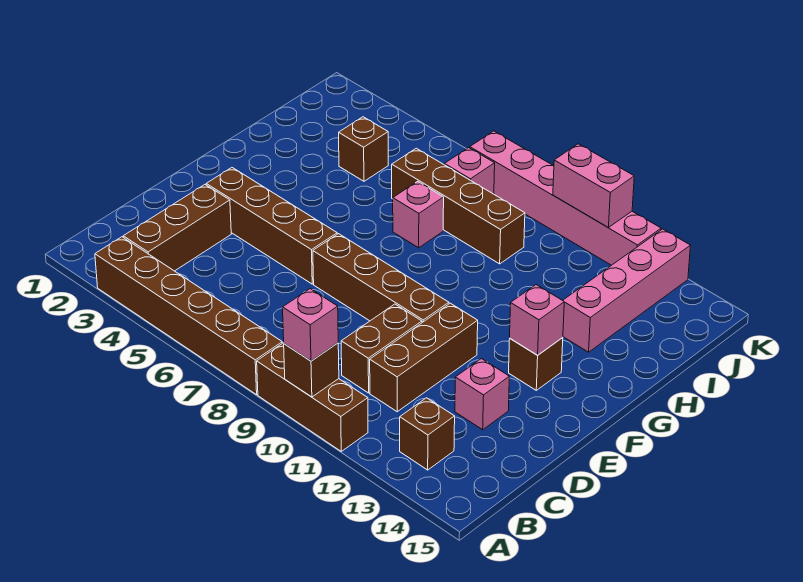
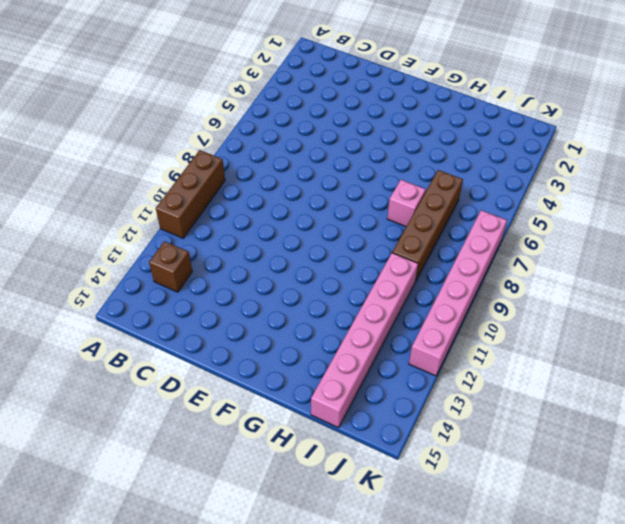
pink brick I10:I15 level 1 -> pink brick H13:K13 level 1
none -> brown brick A3:A8 level 1
none -> brown brick B3:D3 level 1
none -> brown brick C10:D10 level 1

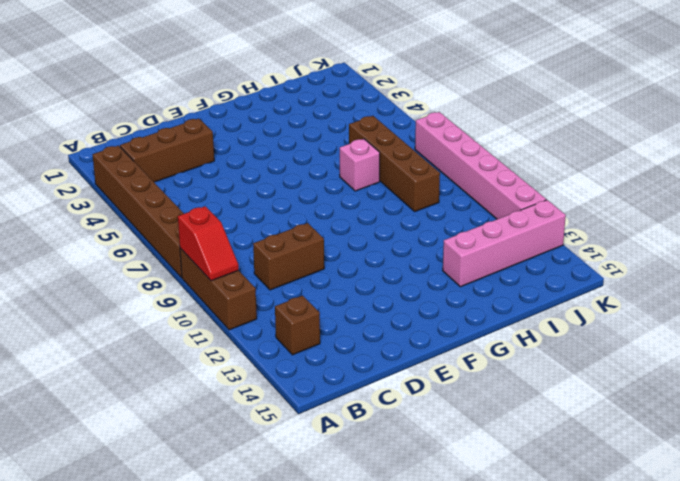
red slope A9:A10 level 2 top 9 -> brown brick A10 level 2
none -> brown brick C11:E11 level 1
none -> pink brick D13 level 1
none -> brown brick E3:E6 level 1

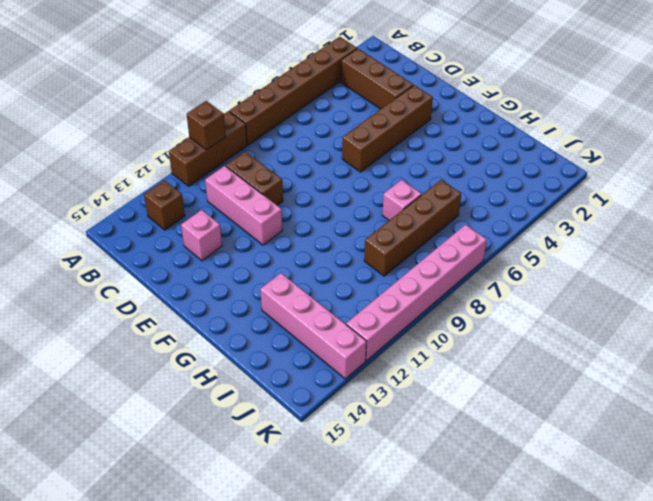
pink brick C11:E11 level 1 -> brown brick C11:E11 level 1
none -> brown brick E7:E10 level 1
none -> brown brick F13 level 1
none -> brown brick I4 level 1

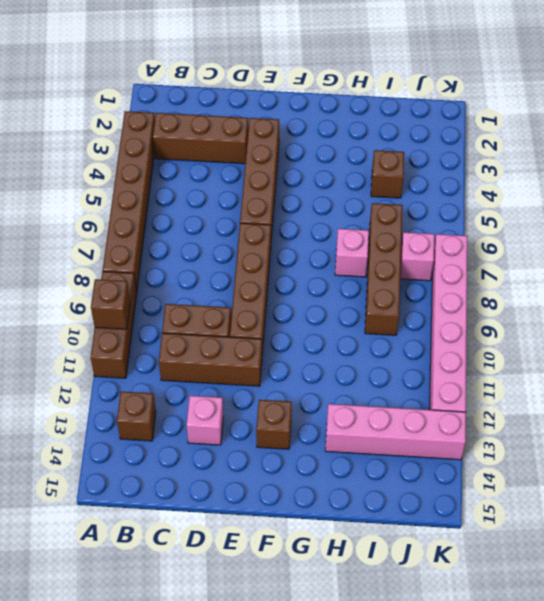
none -> pink brick F13 level 2
none -> pink brick K10:K11 level 2
none -> pink brick A10 level 3

